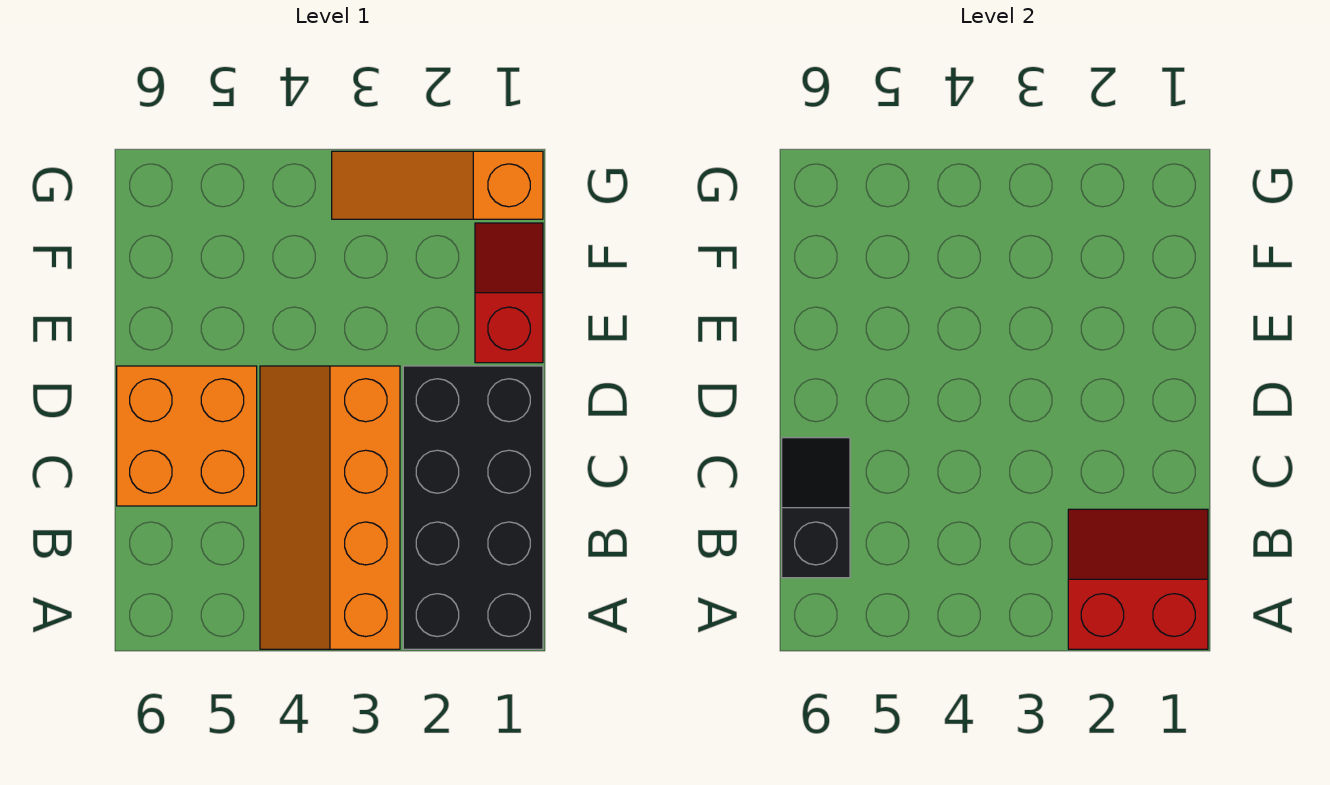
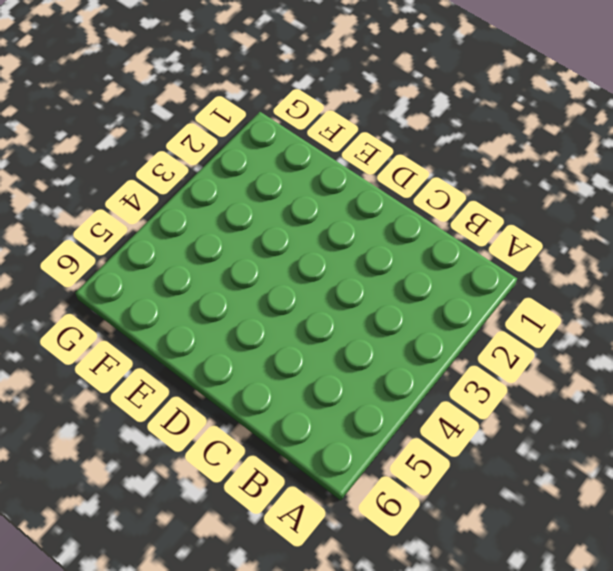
none -> black brick A1:D2 level 1
none -> orange slope A3:D4 level 1 top 3

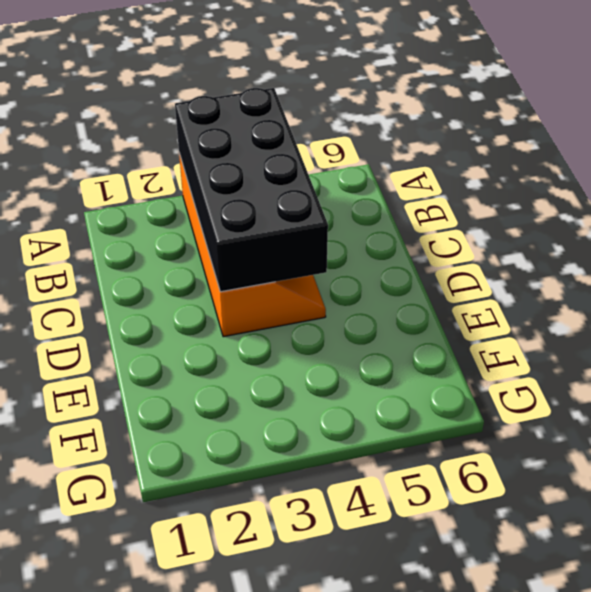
black brick A3:D4 level 2 -> black brick A1:D2 level 1
none -> orange brick C5:D6 level 1
none -> red slope E1:F1 level 1 top E

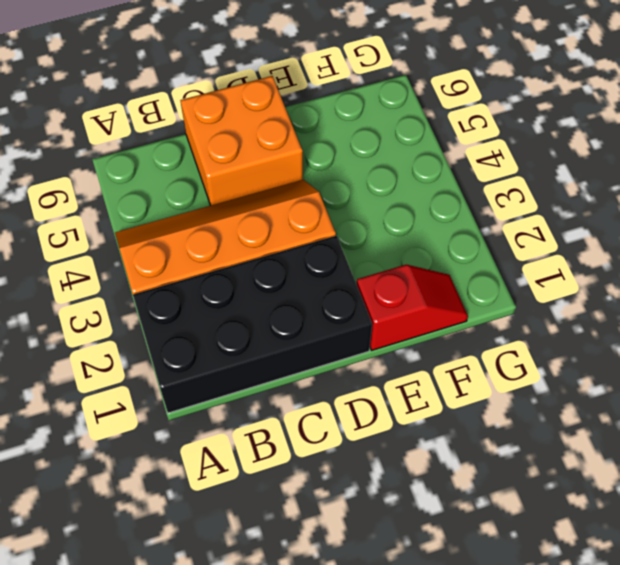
none -> orange slope G1:G3 level 1 top 1
none -> red slope A1:B2 level 2 top A

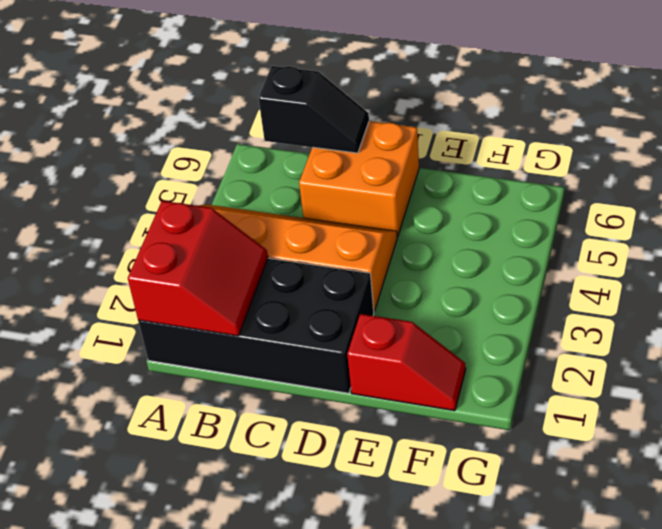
none -> orange slope G1:G3 level 1 top 1

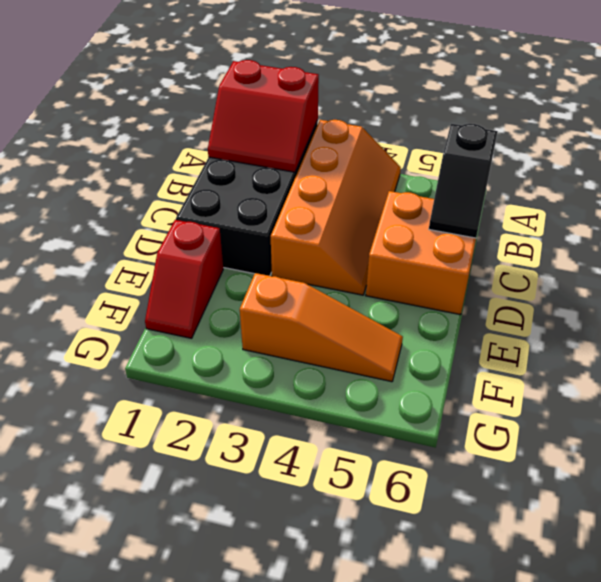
orange slope F3:F5 level 1 top 3 -> orange slope G1:G3 level 1 top 1

